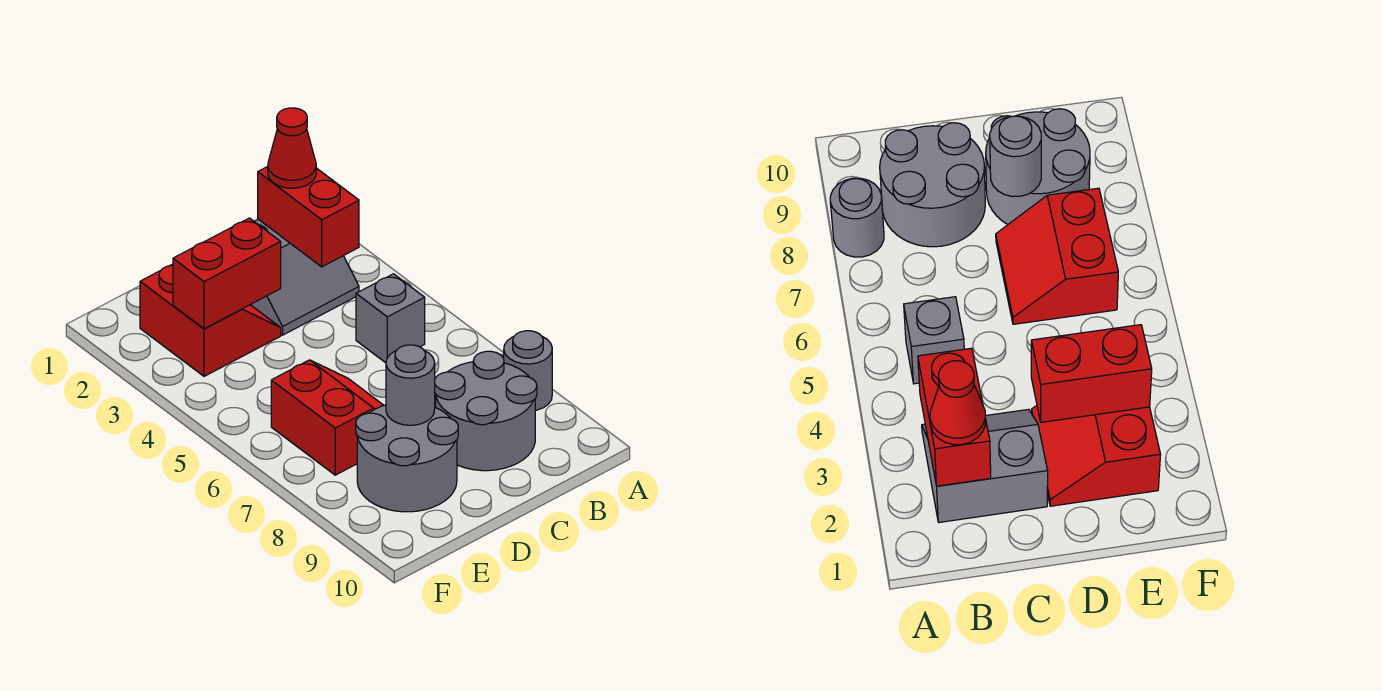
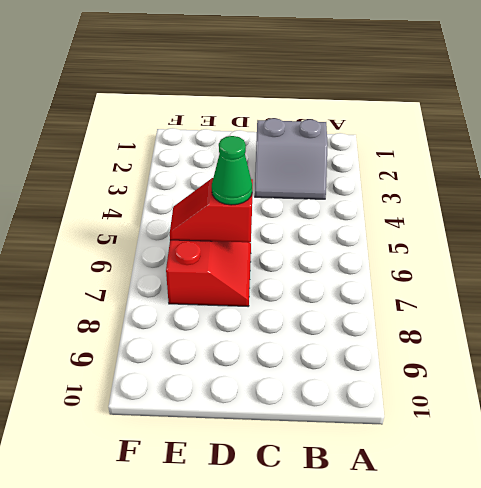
red slope D6:E6 level 2 top D -> none
green cone D6 level 3 -> none
none -> grey round brick A8 level 1
none -> grey brick B5 level 1

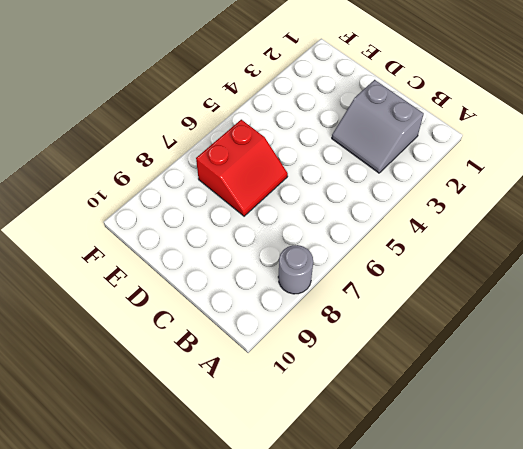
none -> grey brick B5 level 1
none -> grey round brick B8:C9 level 1

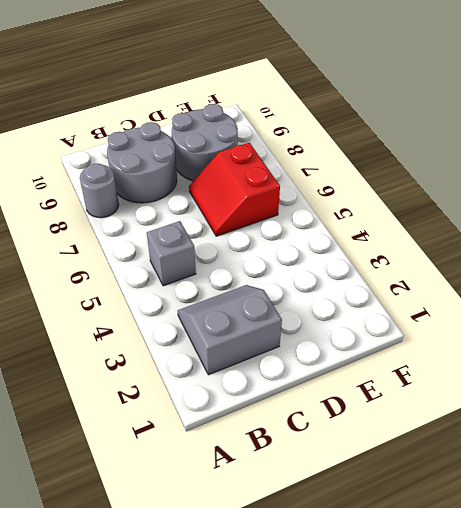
none -> red slope D2:E3 level 1 top E
none -> red brick B2:B3 level 2

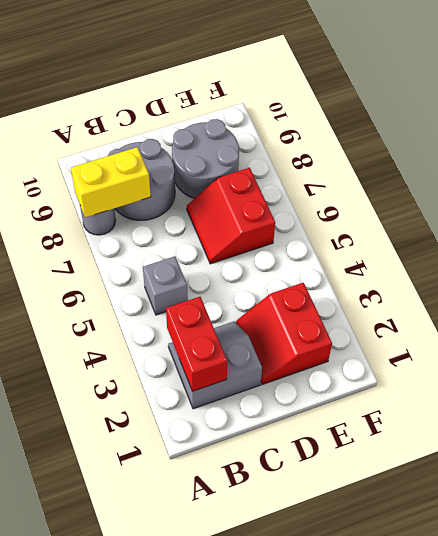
yellow brick A8:B8 level 2 -> none
none -> red brick D3:E3 level 2
none -> grey round brick D8 level 2

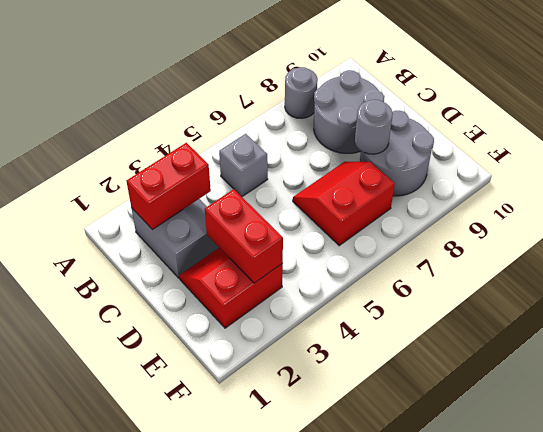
none -> red cone B2 level 3

